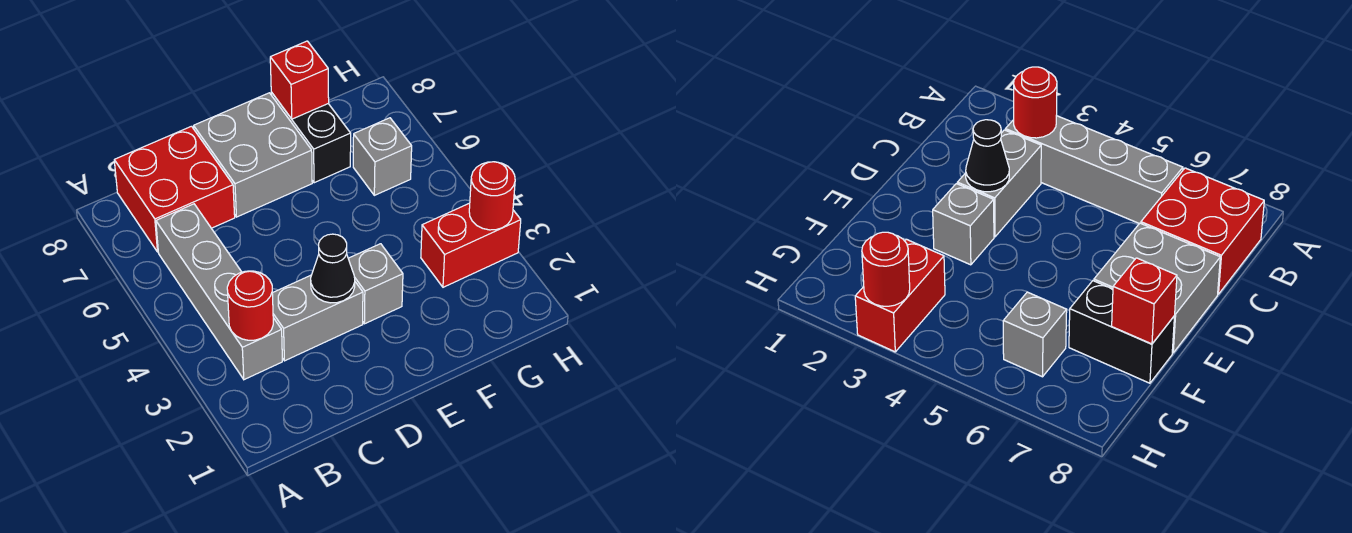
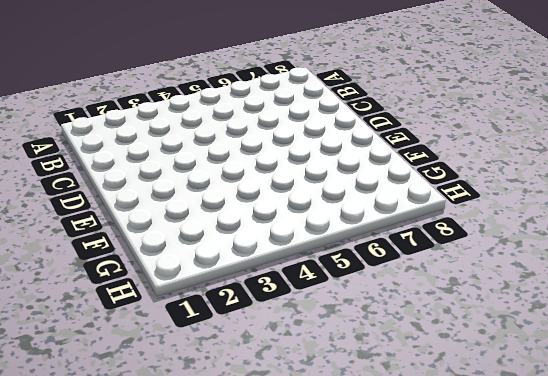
none -> grey brick B3:B6 level 1
none -> red brick B7:C8 level 1
none -> grey brick C3:D3 level 1

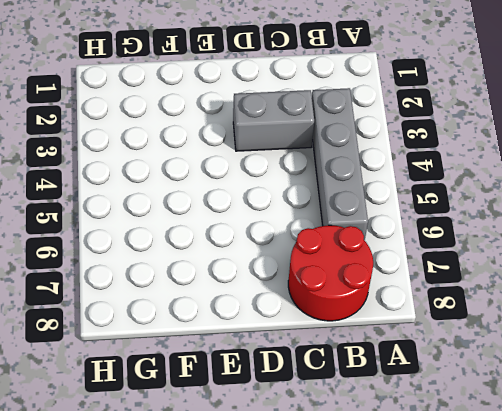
red round brick B7:C8 level 1 -> red brick B7:C8 level 1
none -> grey brick D7:E8 level 1
none -> grey brick E3 level 1
none -> black brick F7:F8 level 1

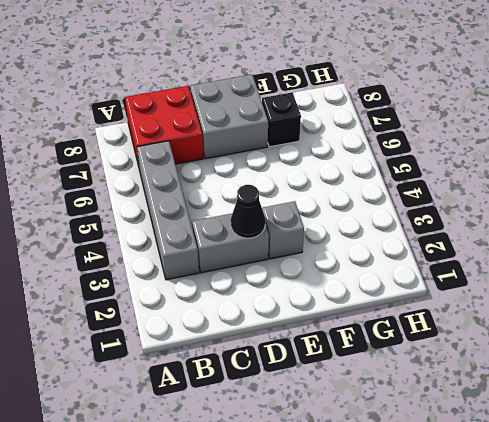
black brick F7 level 1 -> black brick F7:F8 level 1
none -> red brick G3:H3 level 1
none -> grey brick G6 level 1
none -> red round brick B3 level 2

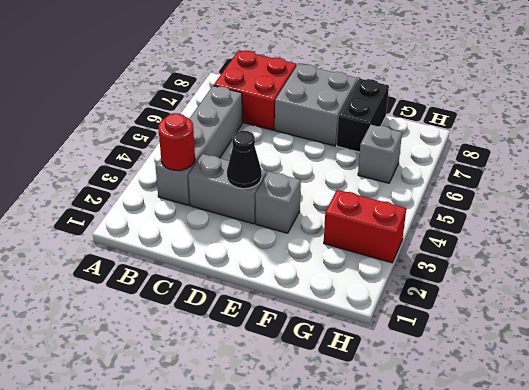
none -> red brick F8 level 2
none -> red round brick H3 level 2

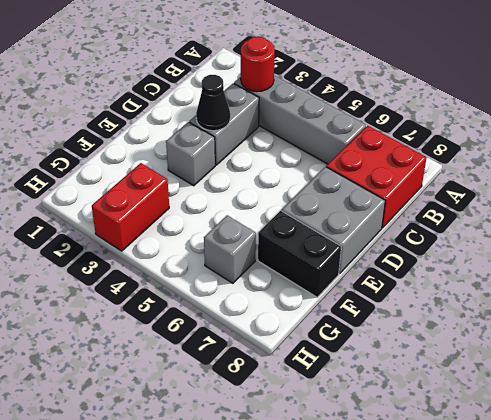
none -> red brick F8 level 2
none -> red round brick H3 level 2

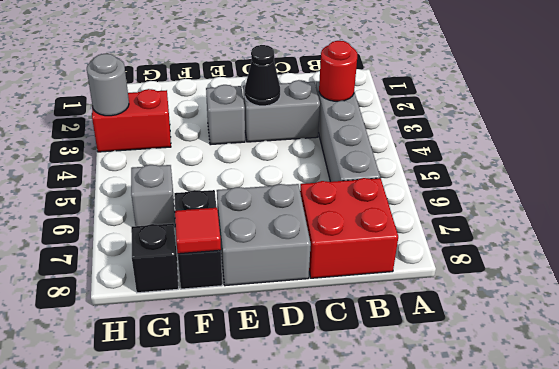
red tile F8 level 2 -> red brick F8 level 2
black brick G8 level 1 -> none
grey round brick H3 level 2 -> red round brick H3 level 2

